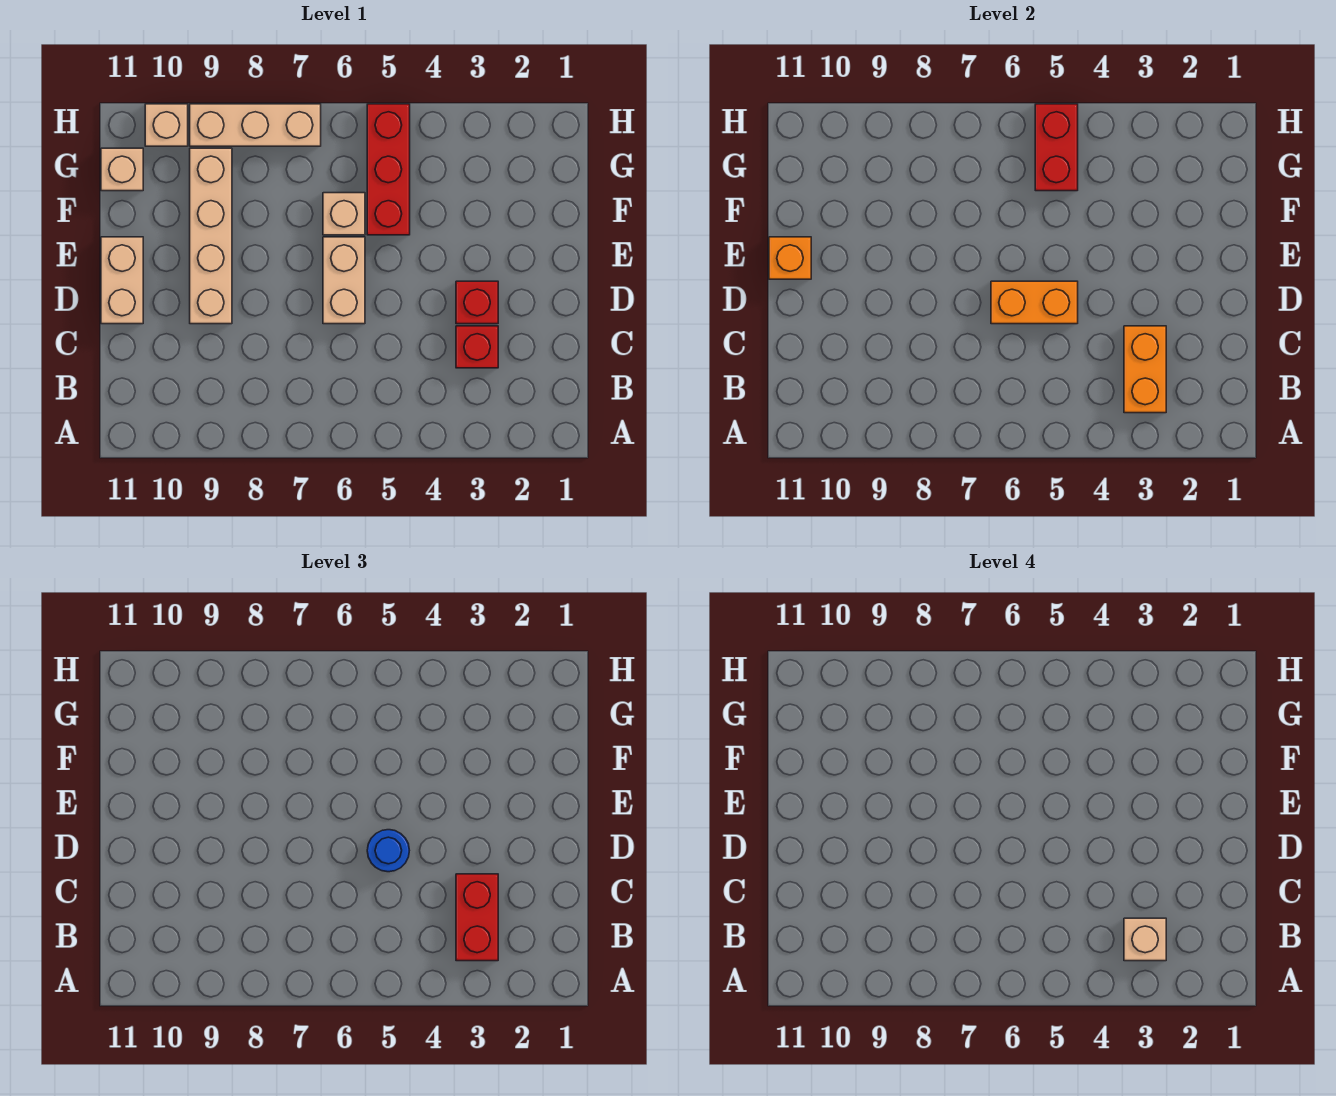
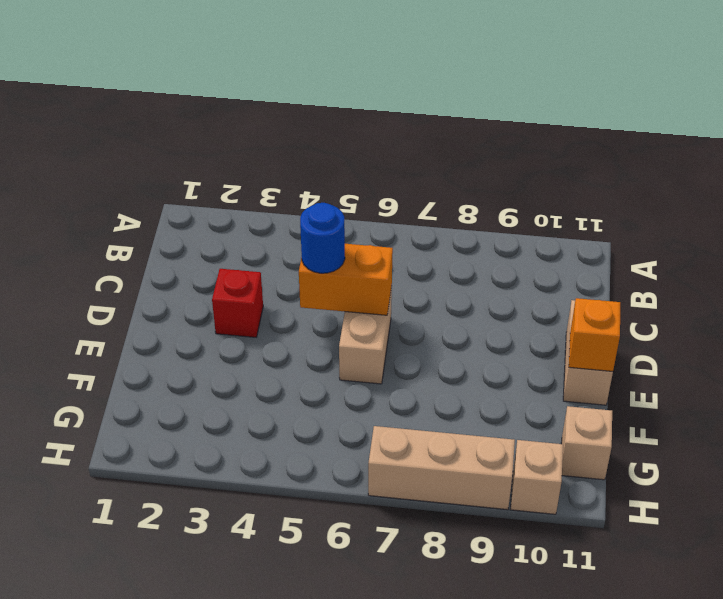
none -> red brick C3 level 1
none -> tan brick D9:G9 level 1
none -> red brick F5:H5 level 1

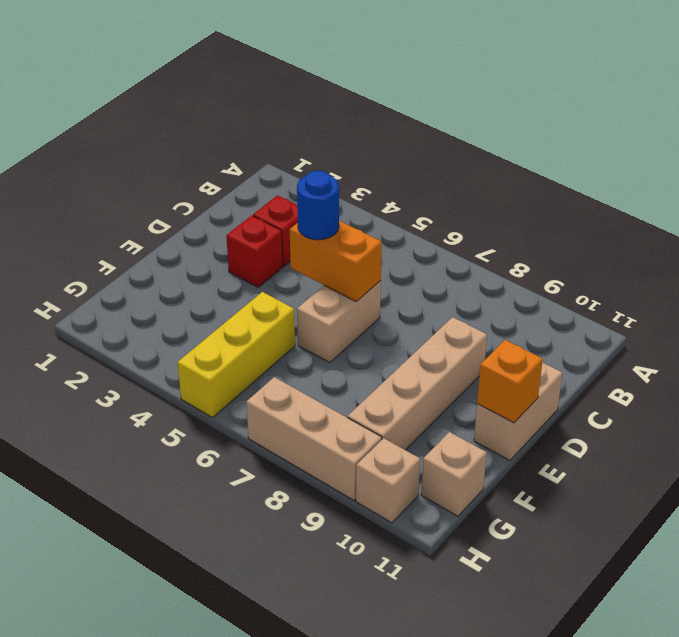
yellow brick F5:H5 level 1 -> red brick F5:H5 level 1
none -> tan brick F6 level 1
none -> orange brick B3:C3 level 2
none -> red brick G5:H5 level 2

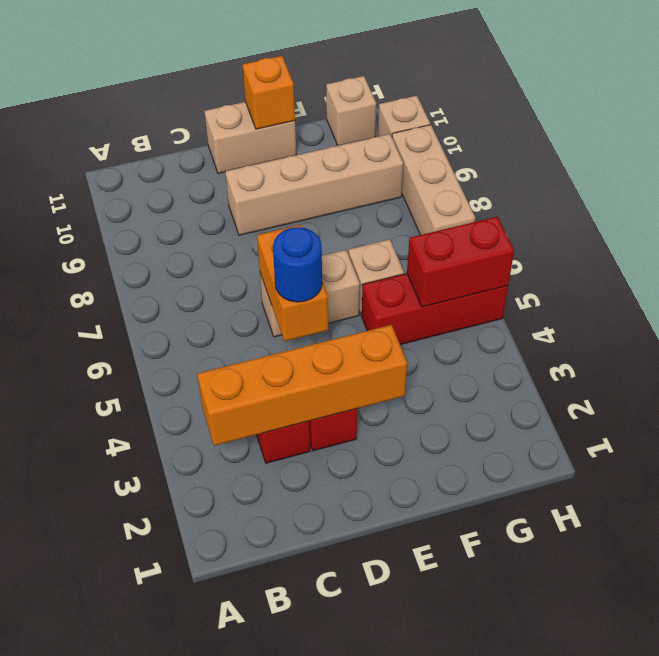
orange brick B3:E3 level 2 -> orange brick B3:C3 level 2
none -> red brick B3:C3 level 3
none -> tan brick B3 level 4

